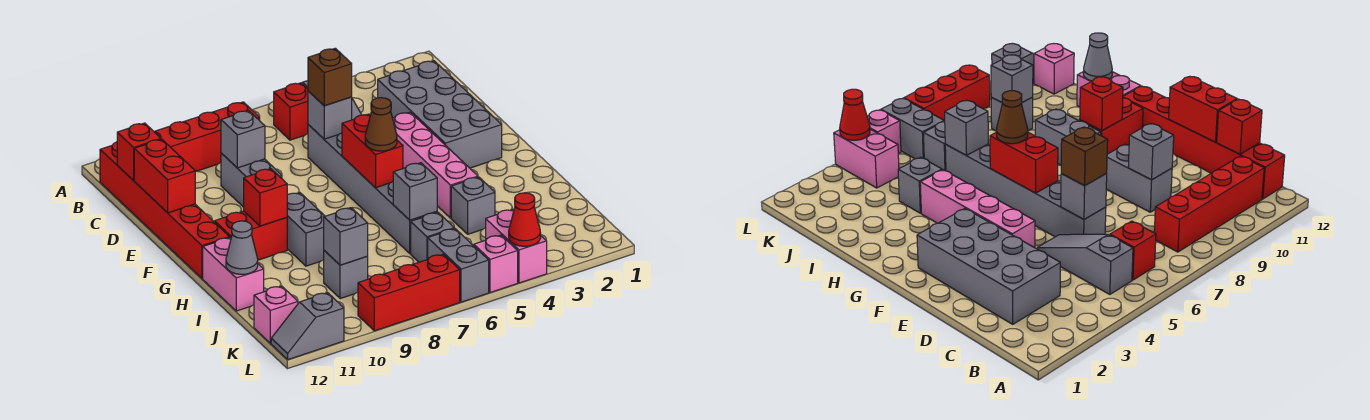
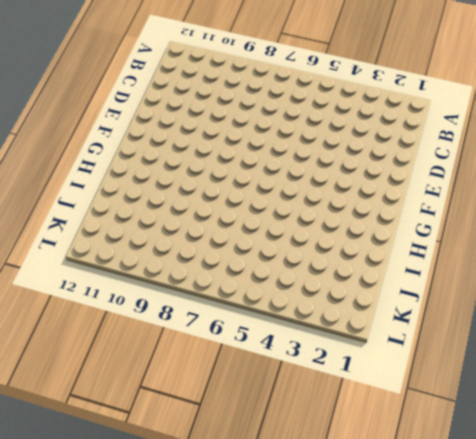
none -> grey slope B5:D5 level 1 top B
none -> red brick B6 level 1
none -> red brick B8:B11 level 1
none -> red brick B12:G12 level 1

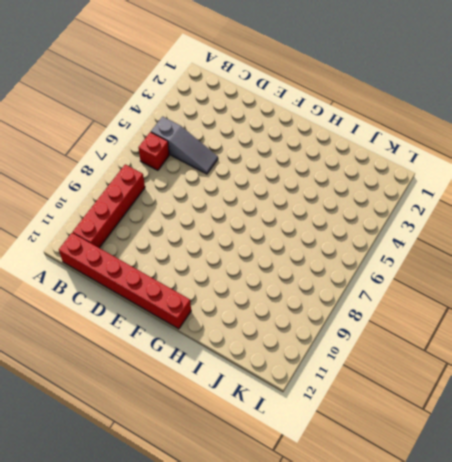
none -> grey brick C2:F3 level 1
none -> grey brick D6:I6 level 1
none -> grey brick D9:E9 level 1
none -> pink brick E4:H4 level 1

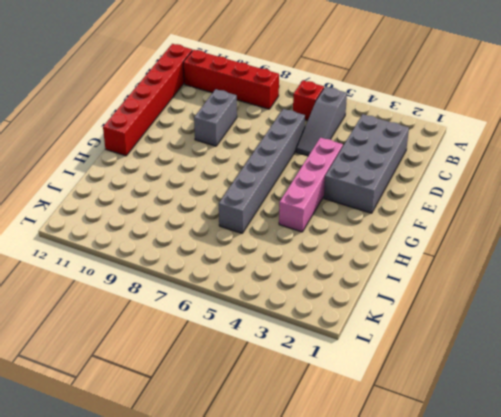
none -> grey brick G9:H9 level 1
none -> red brick G10:G11 level 1
none -> pink brick H12:I12 level 1
none -> grey brick I4 level 1

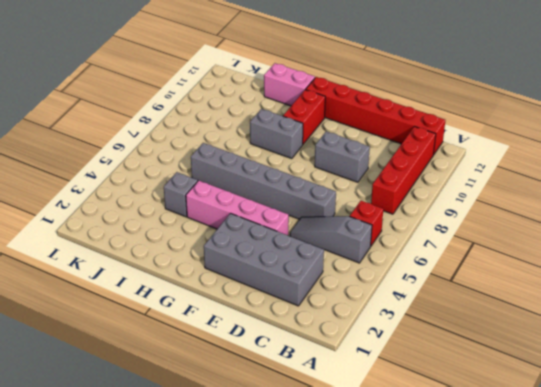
none -> grey brick J6 level 1
none -> grey brick J9 level 1
none -> pink brick K4:L4 level 1
none -> grey brick K6:L6 level 1

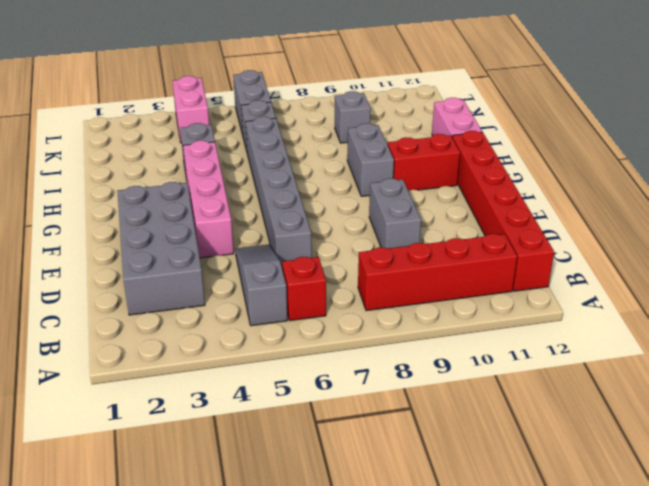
none -> pink brick K12 level 1
none -> pink brick L5 level 1
none -> red brick L7:L9 level 1
none -> grey slope L11:L12 level 1 top 11

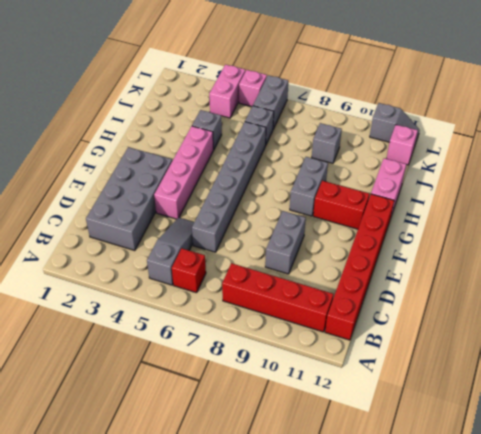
none -> red brick L7:L9 level 1
none -> red brick C12 level 2
none -> grey brick D6 level 2
none -> grey brick D9 level 2

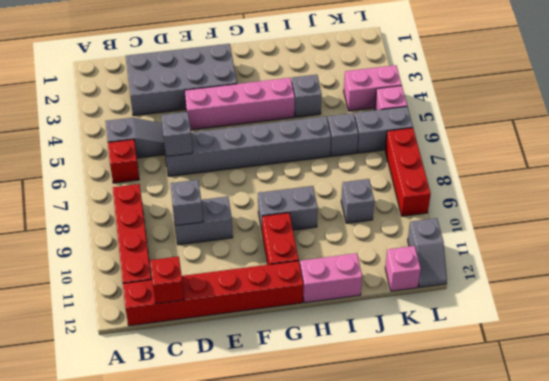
none -> red brick D12:E12 level 2
none -> red brick F6:G6 level 2
none -> red brick G10 level 2
none -> grey brick I6 level 2

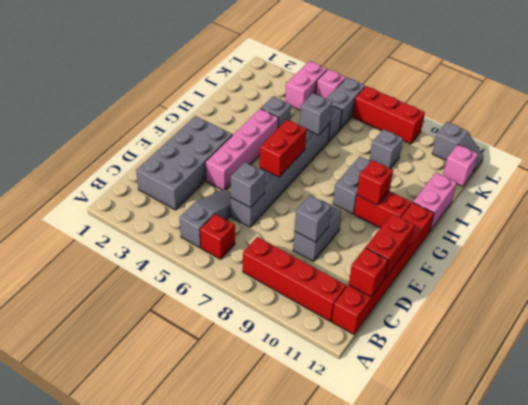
none -> grey cone I12 level 2
none -> grey brick J9 level 2
none -> red cone L4 level 2
none -> brown brick D6 level 3

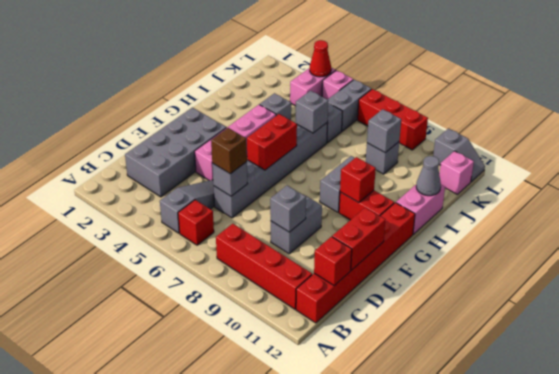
none -> brown cone G6 level 3

